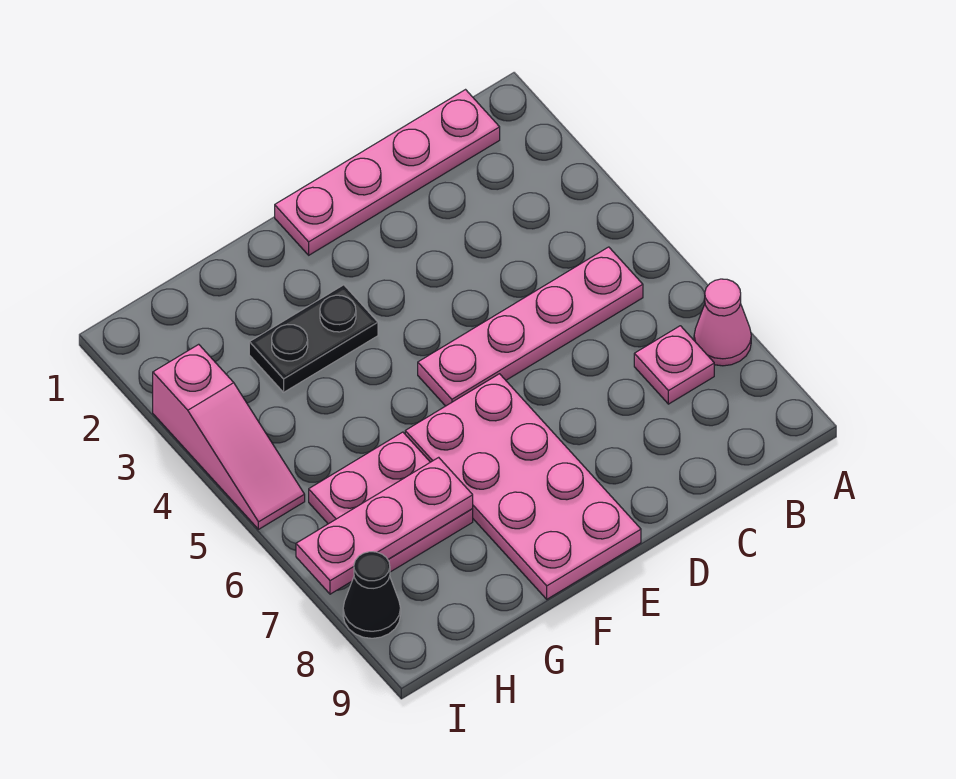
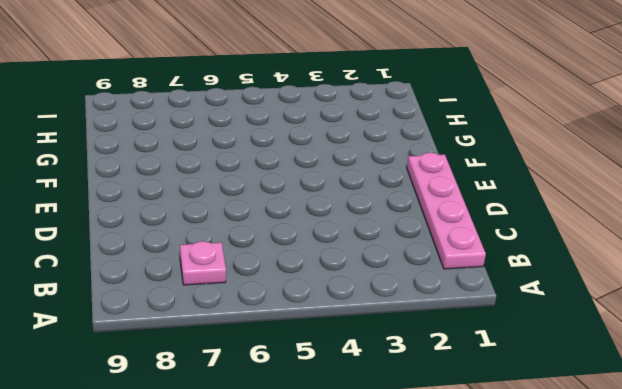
none -> pink cone A7 level 1
none -> pink plate B5:E5 level 1

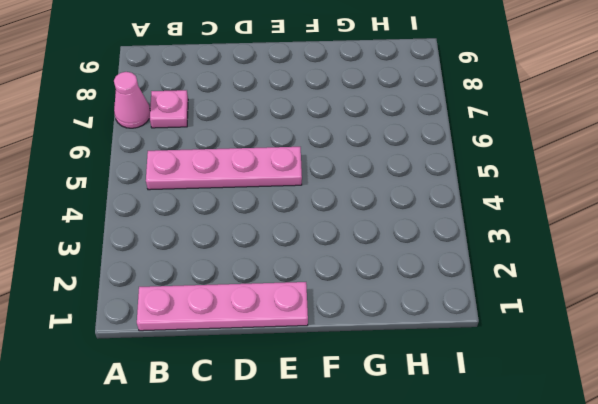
none -> pink plate E6:F9 level 1
none -> black plate F3:G3 level 1

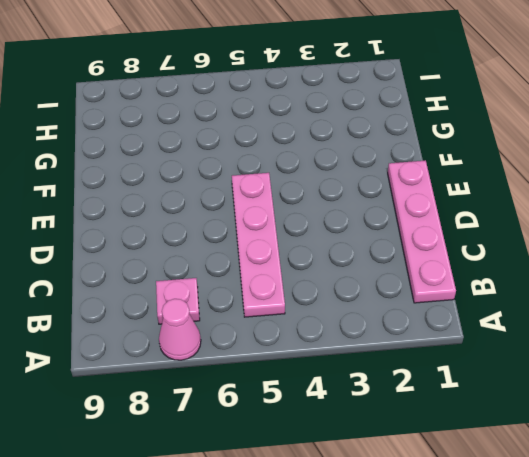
none -> pink plate E6:F9 level 1
none -> black plate F3:G3 level 1

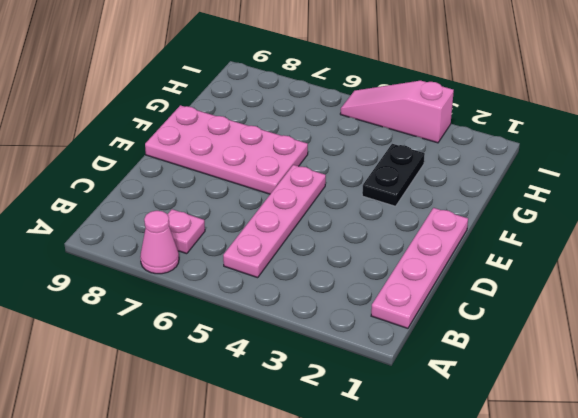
none -> pink plate G6:H7 level 1
none -> black cone I8 level 1

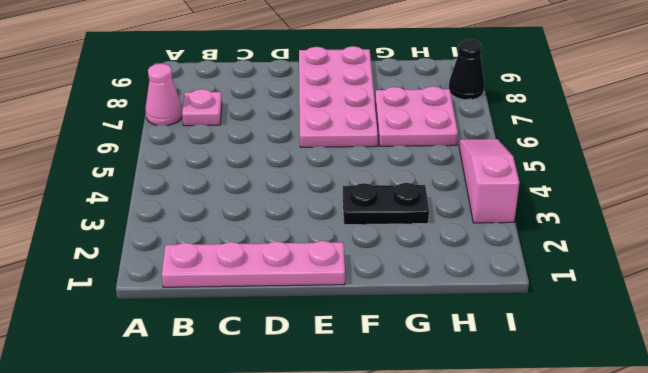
none -> pink plate B5:E5 level 1
none -> pink plate G7:I7 level 2

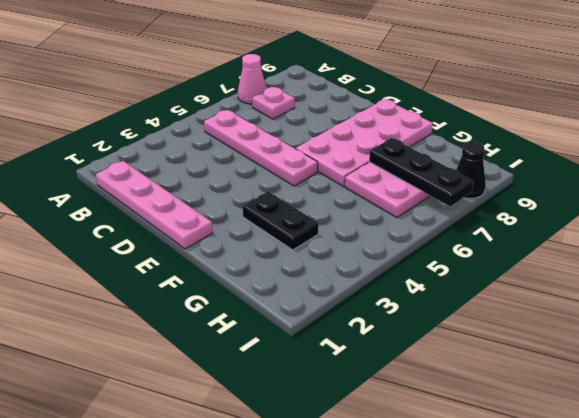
black plate G7:I7 level 2 -> pink plate G7:I7 level 2
none -> pink slope I3:I5 level 1 top 3

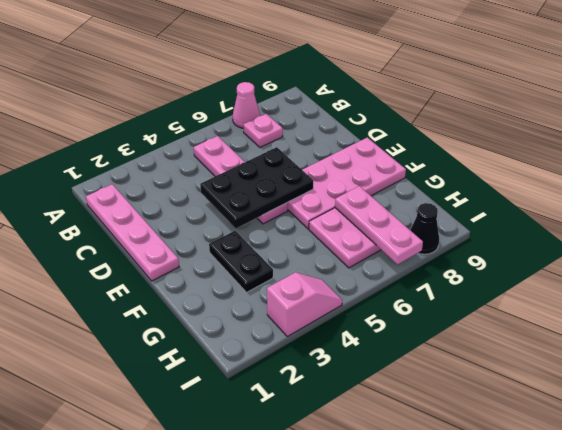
black plate D4:E6 level 2 -> none
pink slope I3:I4 level 1 top 3 -> pink slope I3:I5 level 1 top 3

